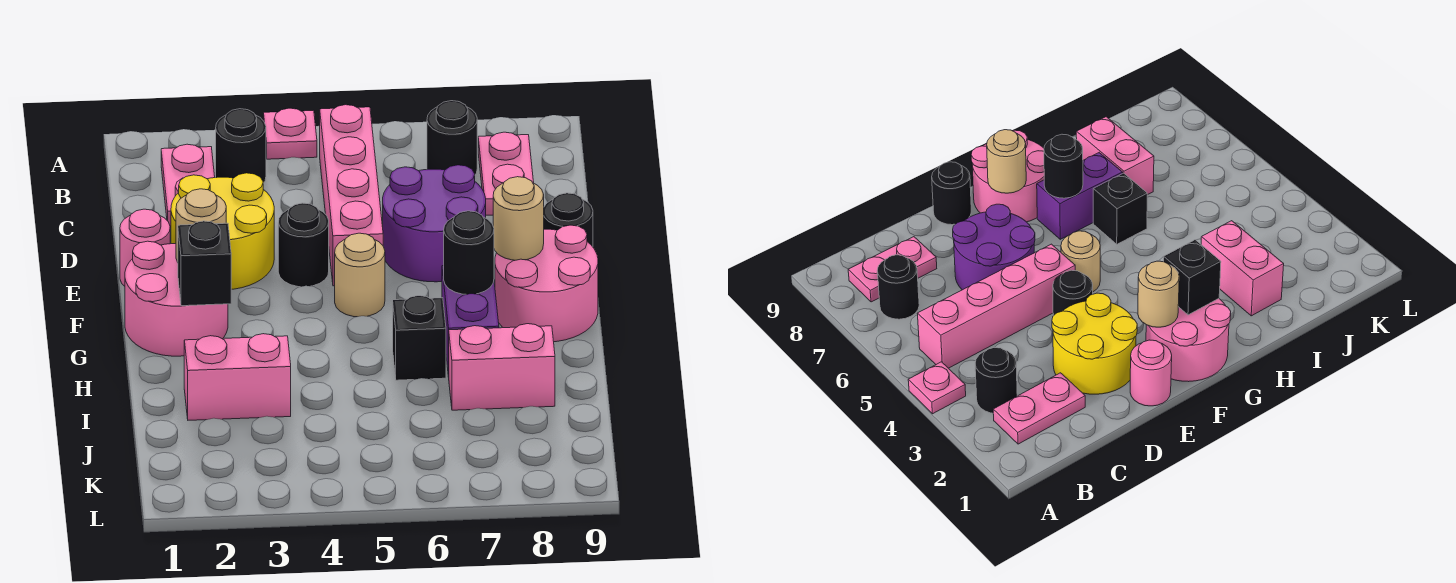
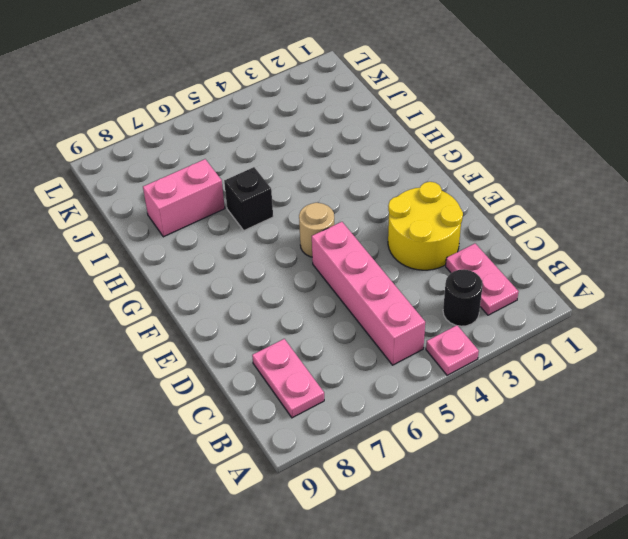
none -> black round brick B7 level 1
none -> purple round brick D6:E7 level 1
none -> pink round brick E1 level 1

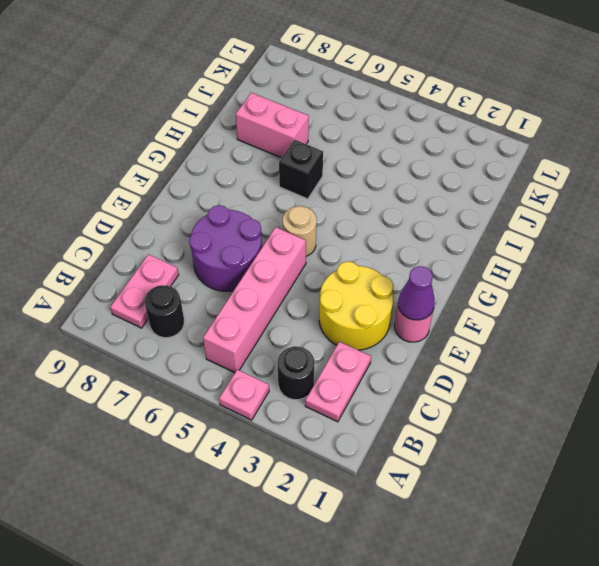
purple cone E1 level 2 -> none
none -> black round brick E4 level 1
none -> black round brick E9 level 1
none -> pink round brick F1:G2 level 1

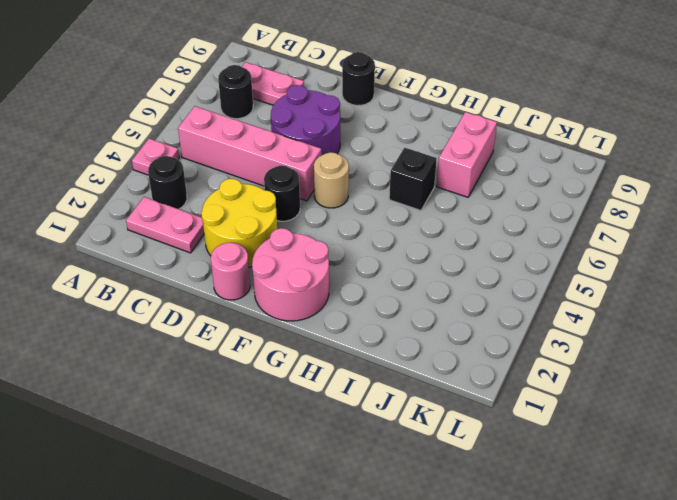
none -> pink round brick F8:G9 level 1
none -> purple brick G7:H7 level 1
none -> pink brick I2:I3 level 1

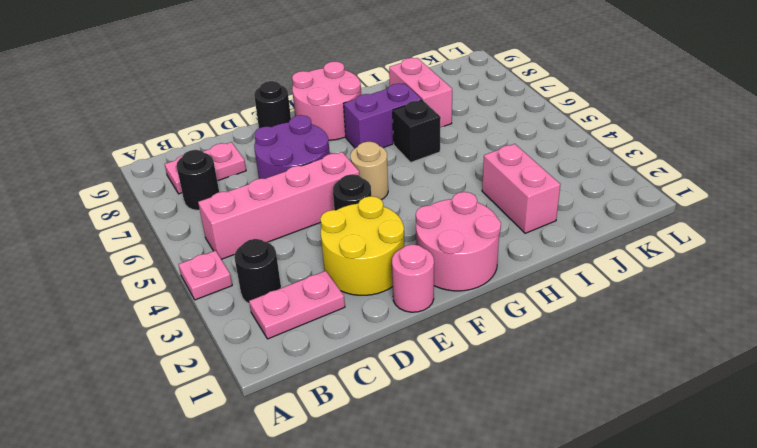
none -> tan round brick F2 level 2
none -> tan round brick F8 level 2
none -> black brick G2 level 2

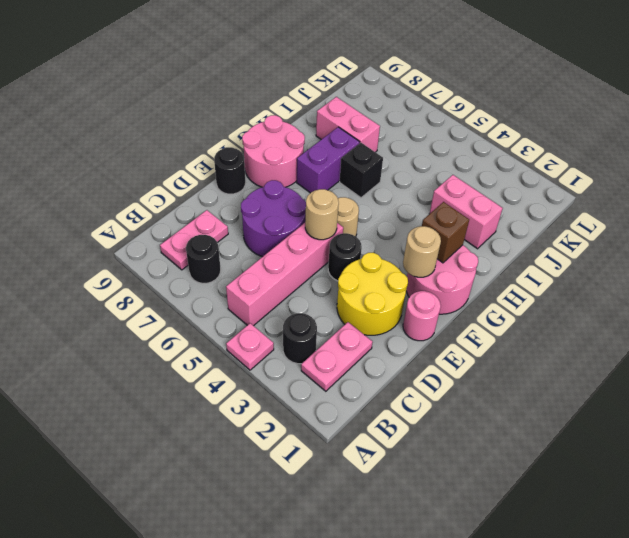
tan round brick E5 level 2 -> tan round brick F8 level 2
brown brick G2 level 2 -> black brick G2 level 2
none -> black round brick G7 level 2

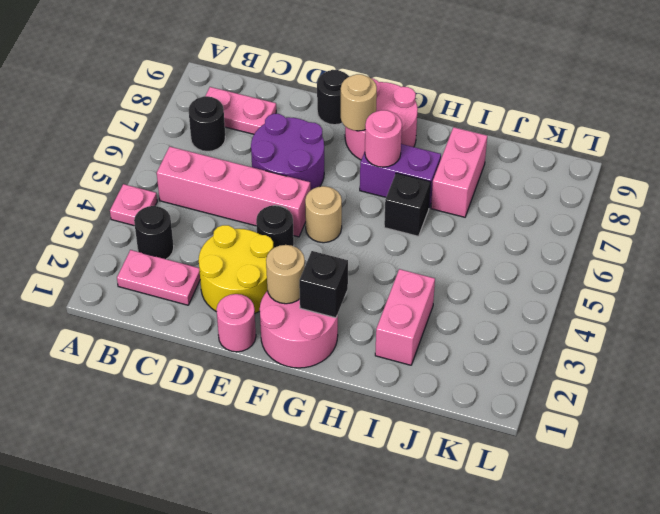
pink round brick G7 level 2 -> black round brick G7 level 2

